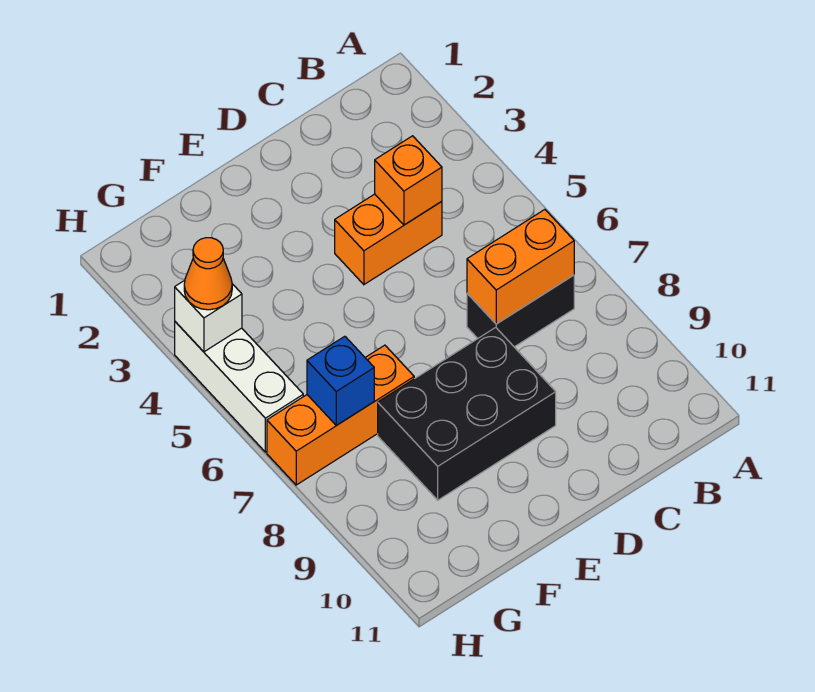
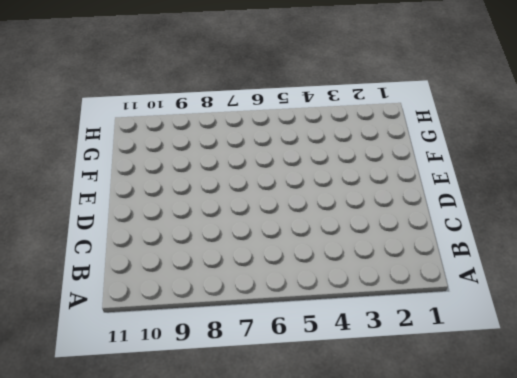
none -> black brick B7:C7 level 1
none -> orange brick C4:D4 level 1

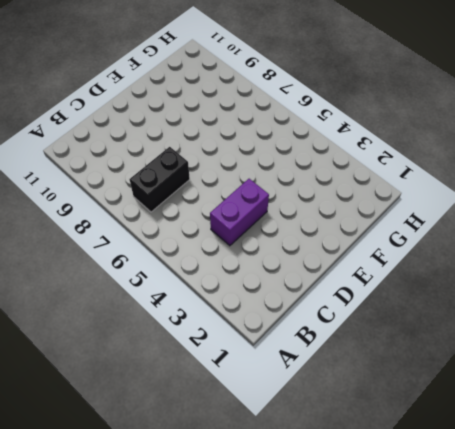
purple brick C4:D4 level 1 -> orange brick C4:D4 level 1
none -> black brick D8:F9 level 1
none -> orange brick F7:H7 level 1

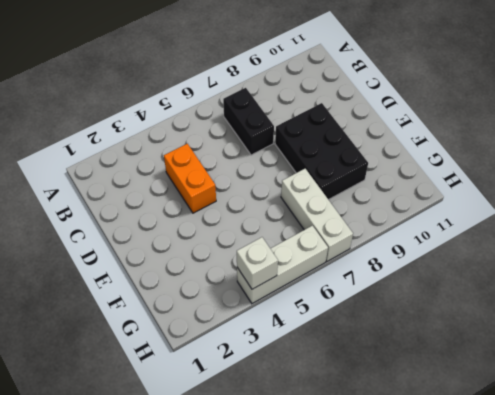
white brick F7:H7 level 1 -> orange brick F7:H7 level 1
none -> orange brick B7:C7 level 2
none -> orange brick C4 level 2

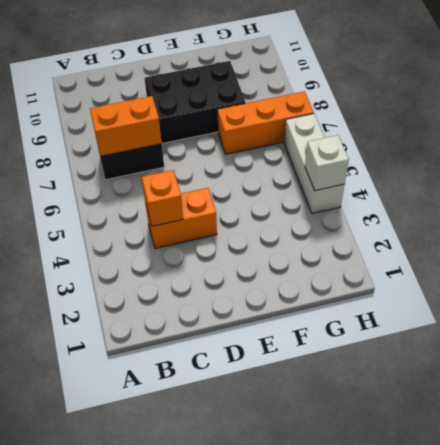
none -> blue brick G7 level 2
none -> orange cone H4 level 3

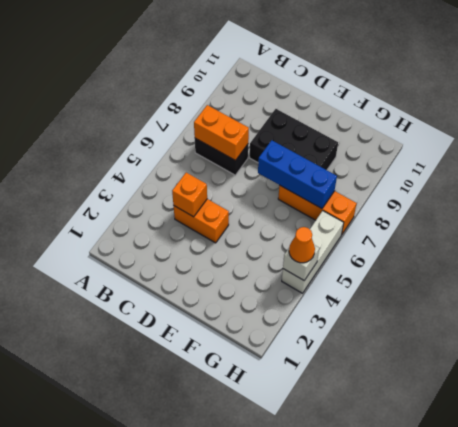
blue brick E7:G7 level 2 -> blue brick G7 level 2

